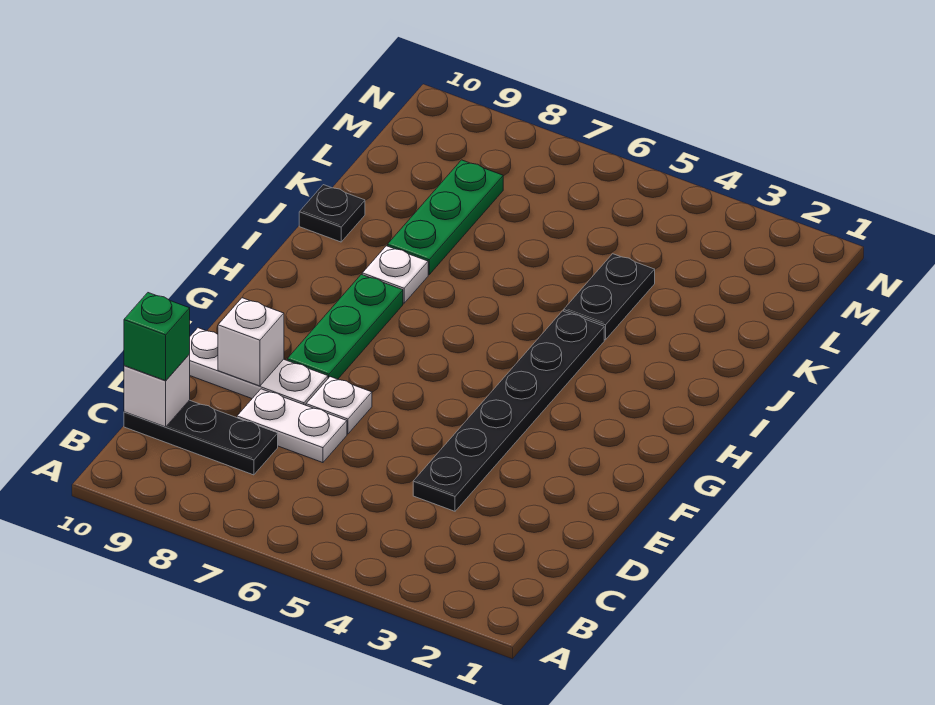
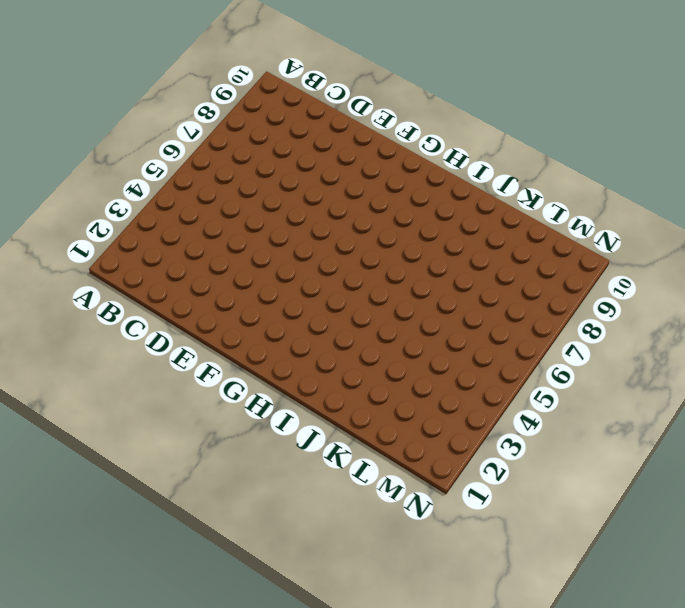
none -> black plate C8:C10 level 1
none -> black plate D4:I4 level 1
none -> white plate D7:D8 level 1

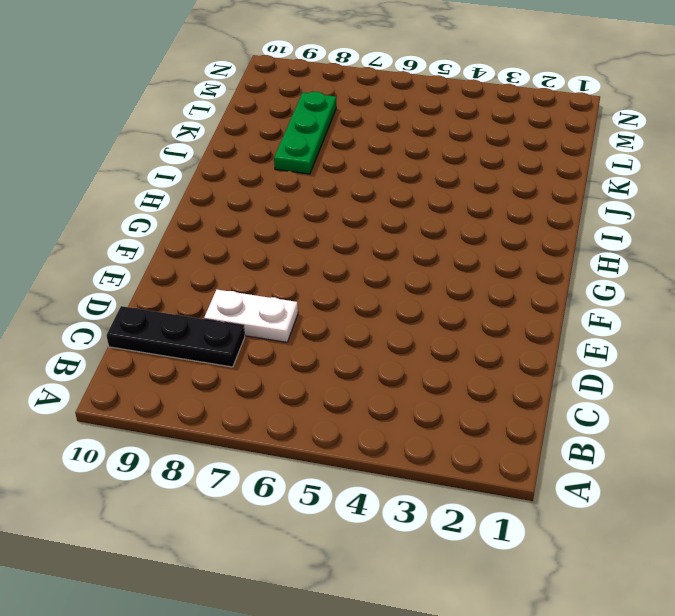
none -> black plate D4:I4 level 1
none -> white plate E7 level 1
none -> white plate E8:E10 level 1

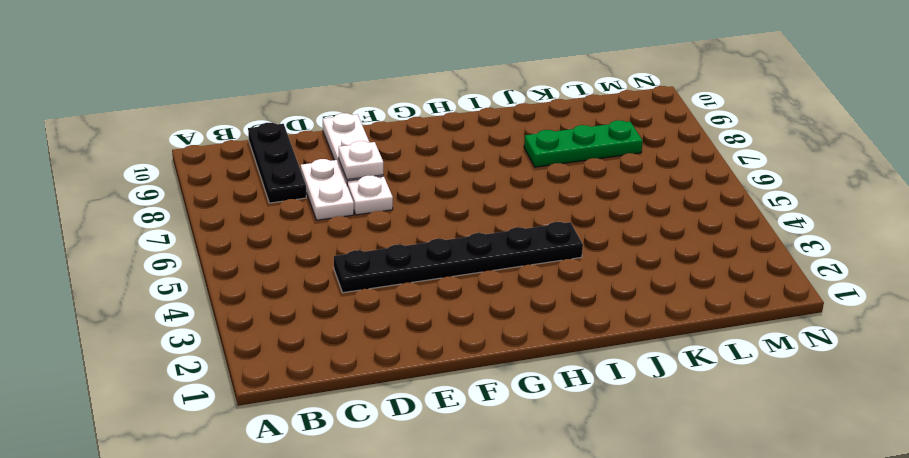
white plate E8 level 2 -> white plate I8 level 1
none -> green plate F8:H8 level 1
none -> black plate J4:K4 level 1
none -> black plate J10 level 1

